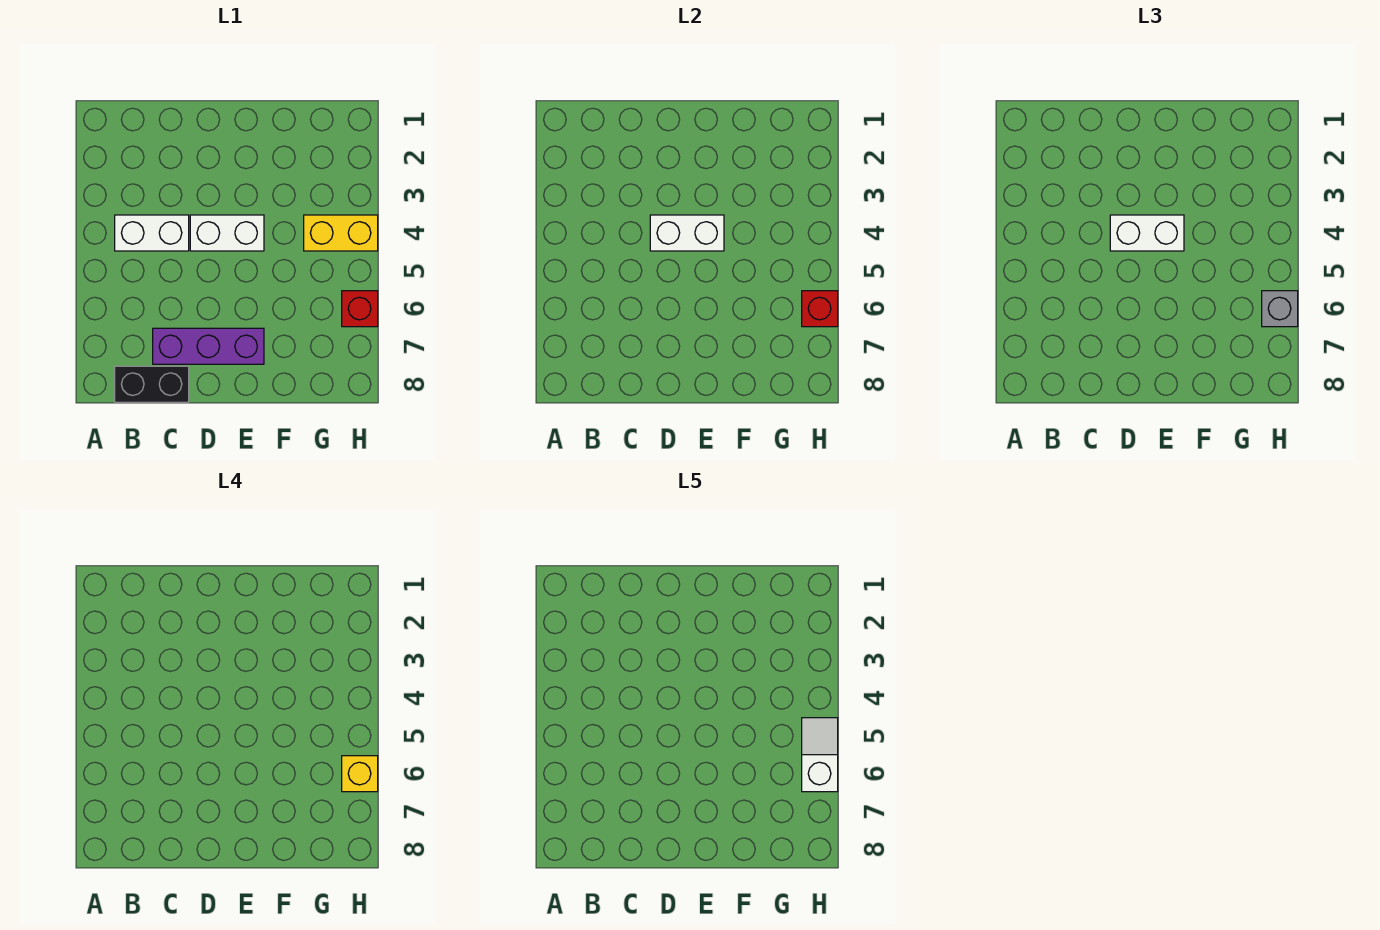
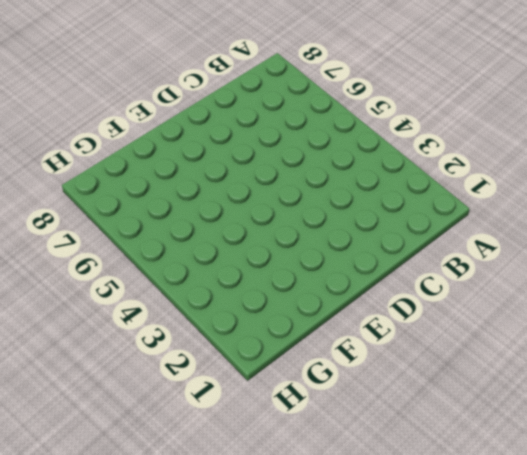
none -> white brick B4:C4 level 1
none -> black brick B8:C8 level 1
none -> purple brick C7:E7 level 1

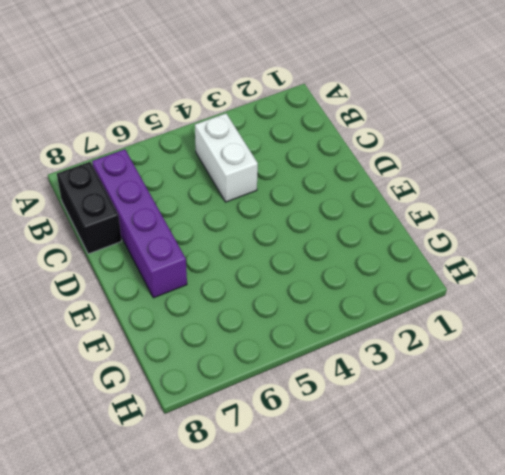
purple brick B7:E7 level 1 -> purple brick C7:E7 level 1
none -> white brick D4:E4 level 1
none -> yellow brick G4:H4 level 1
none -> red brick H6 level 1

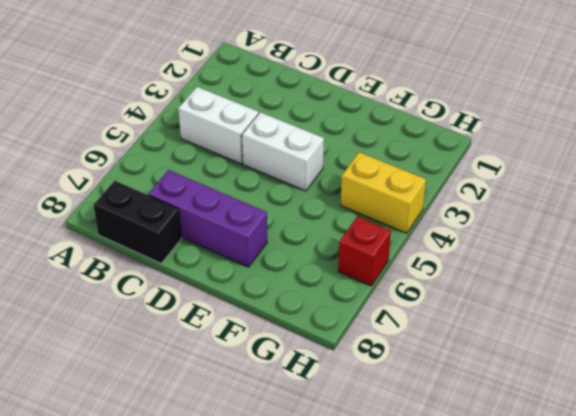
none -> white brick D4:E4 level 2
none -> red brick H6 level 2
none -> white brick D4:E4 level 3

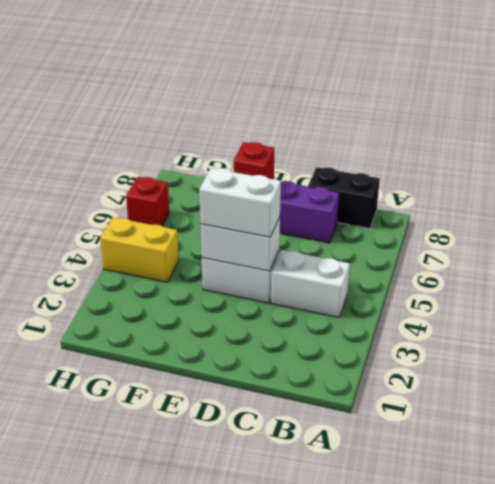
red brick E7 level 2 -> red brick H6 level 2
none -> grey brick H6 level 3
none -> yellow brick H6 level 4
none -> white slope H5:H6 level 5 top 6

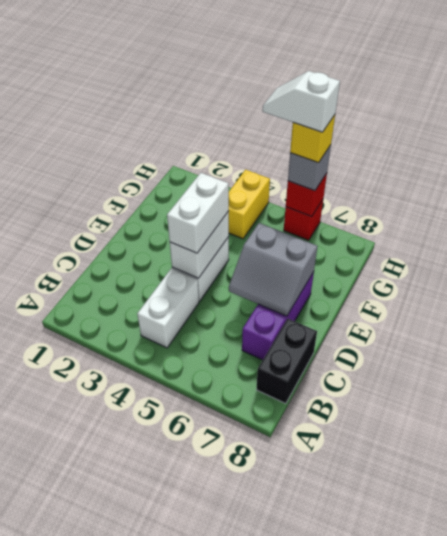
grey slope D6:E7 level 2 top E -> none

